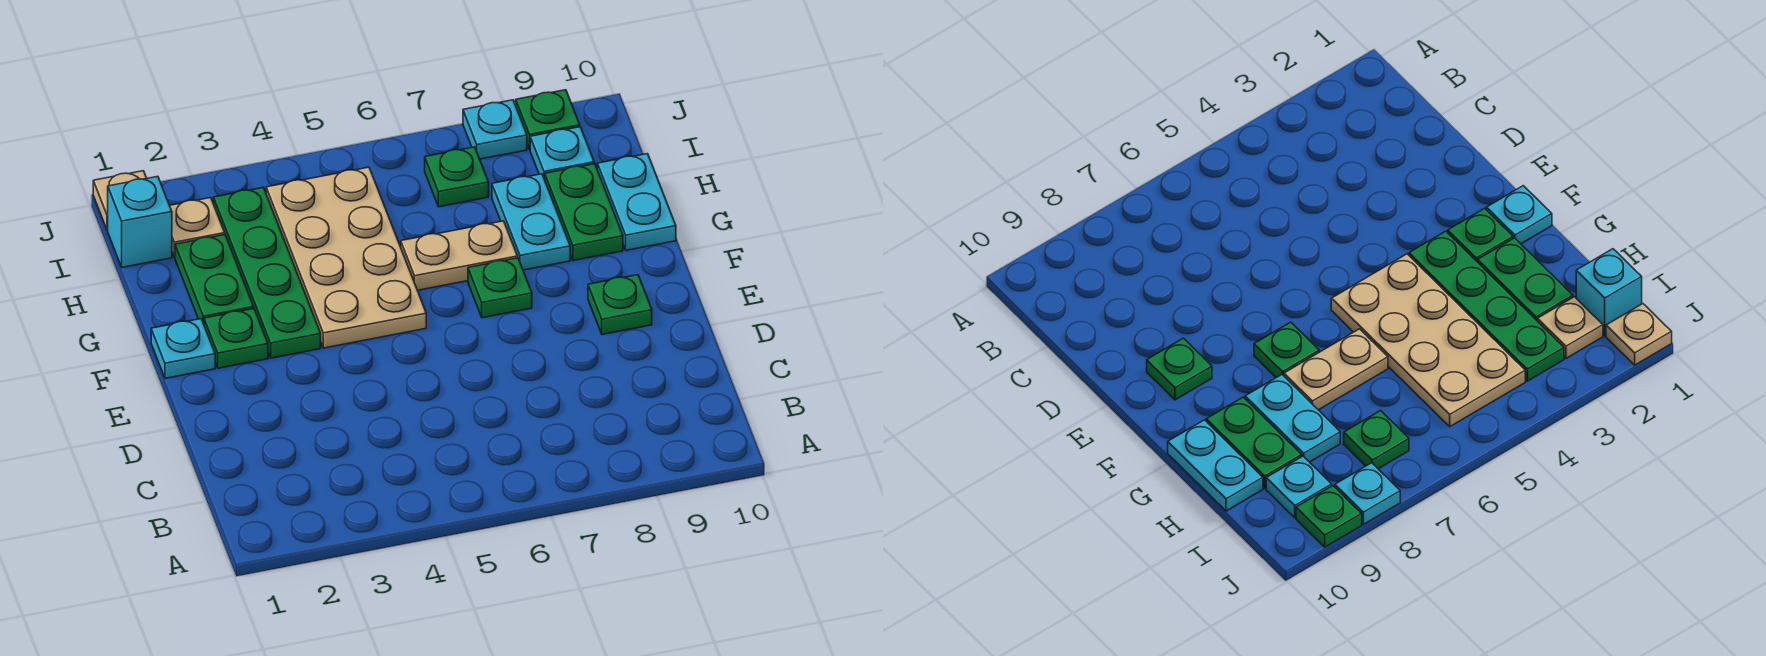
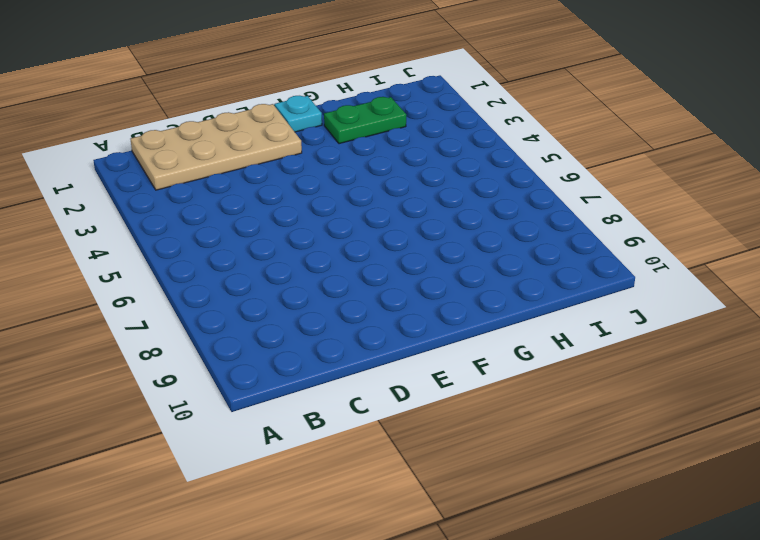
tan plate B1:E2 level 1 -> tan plate F4:I5 level 1
none -> green plate E9 level 1
none -> green plate F2 level 1
none -> green plate F3:I3 level 1

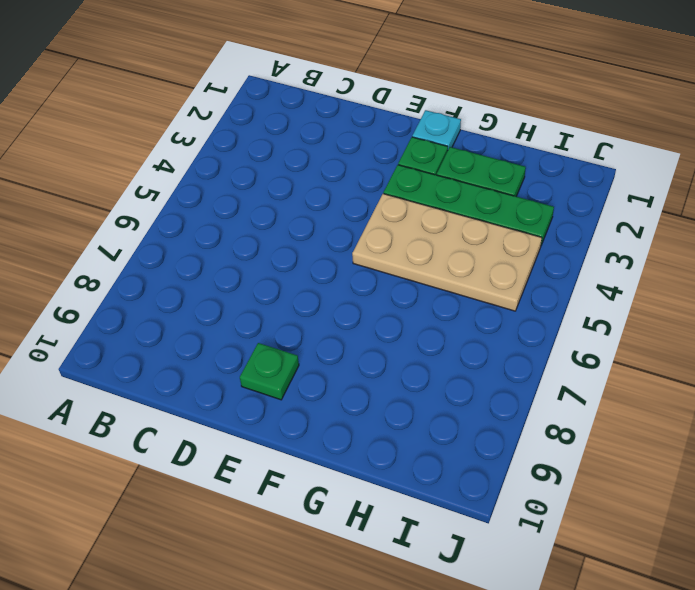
none -> green plate F7 level 1
none -> tan plate G6:G7 level 1
none -> cyan plate G8:H8 level 1

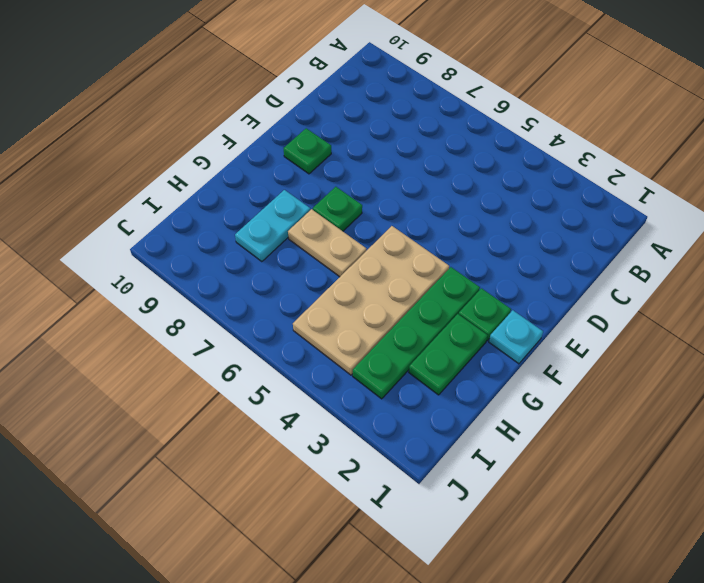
none -> green plate G9:H9 level 1
none -> cyan plate G10:H10 level 1
none -> cyan brick I1 level 1

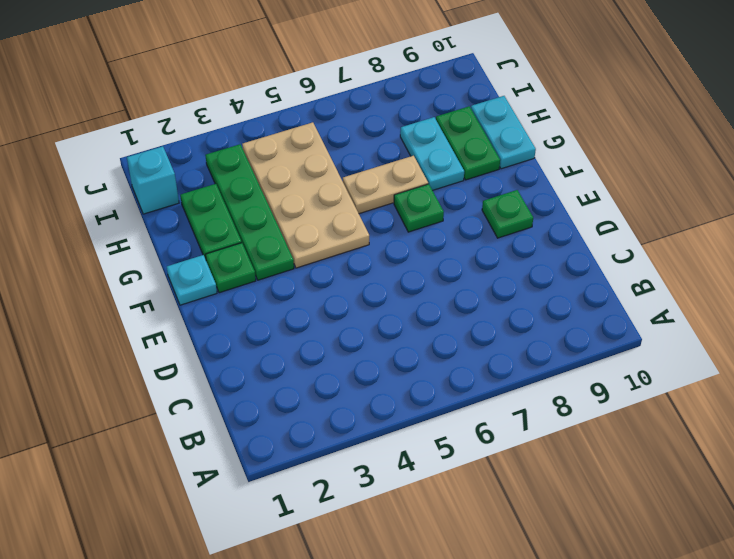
none -> tan plate I2 level 1
none -> green plate I7 level 1
none -> cyan plate I9 level 1

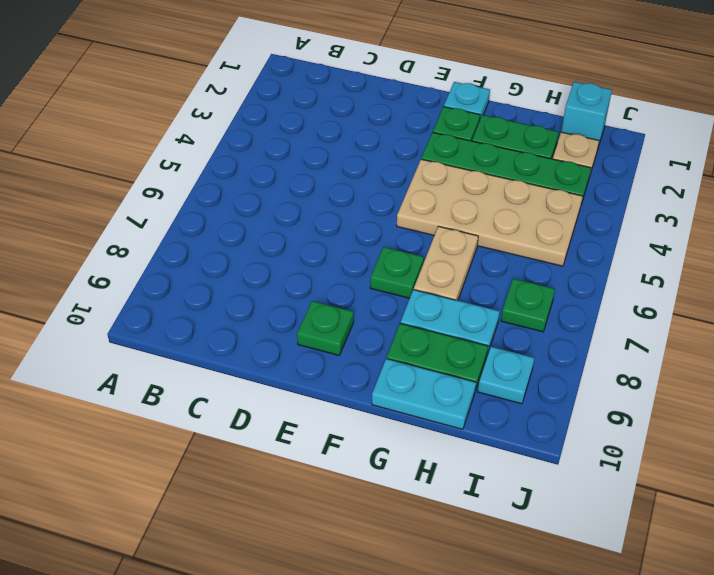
none -> tan plate J1 level 1
none -> cyan plate J8 level 1
none -> green plate J9 level 1

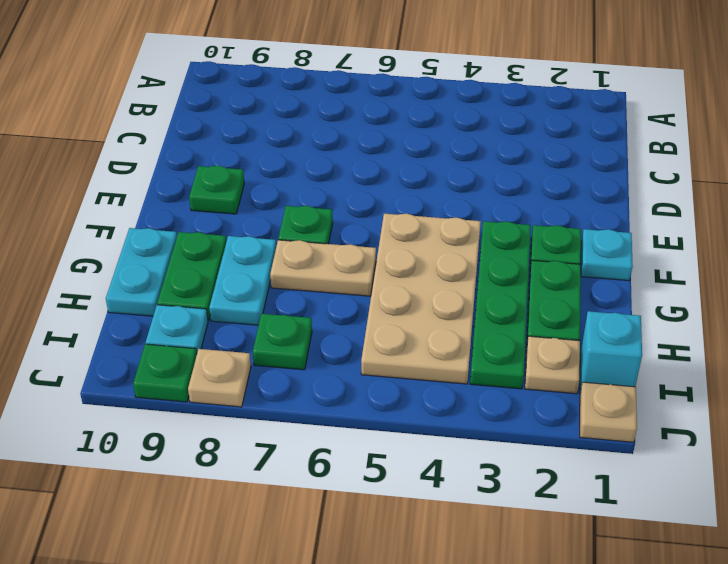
tan plate J8 level 1 -> cyan plate J8 level 1

